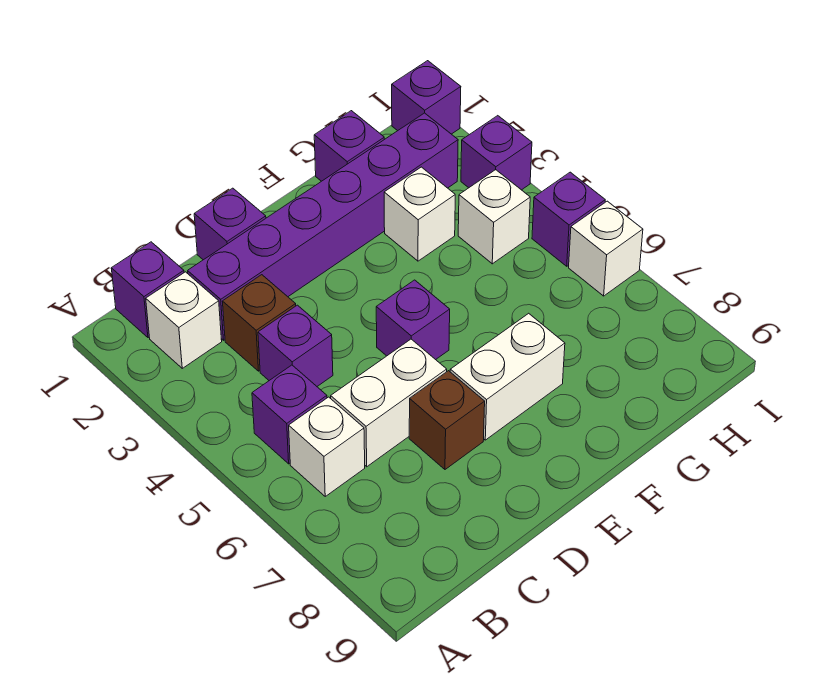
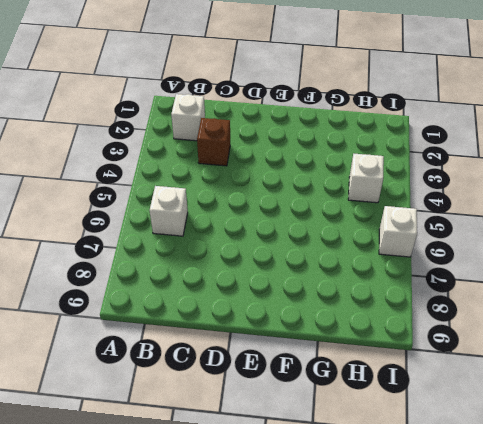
none -> purple brick B1 level 1
none -> purple brick B5 level 1
none -> purple brick C2:H2 level 1

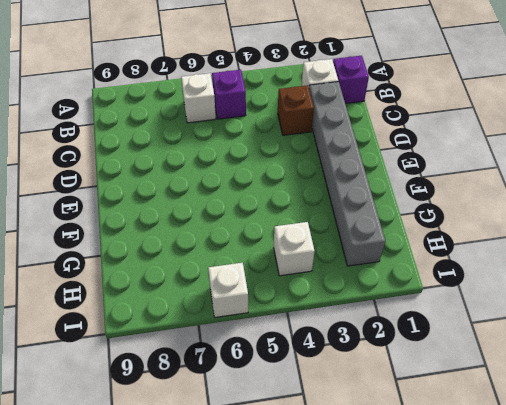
grey brick C2:H2 level 1 -> purple brick C2:H2 level 1
none -> purple brick C4 level 1
none -> white brick C6:D6 level 1
none -> purple brick D1 level 1

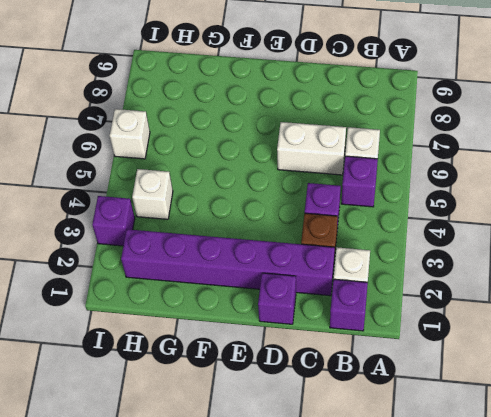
none -> brown brick D7 level 1
none -> purple brick E5 level 1
none -> white brick E7:F7 level 1

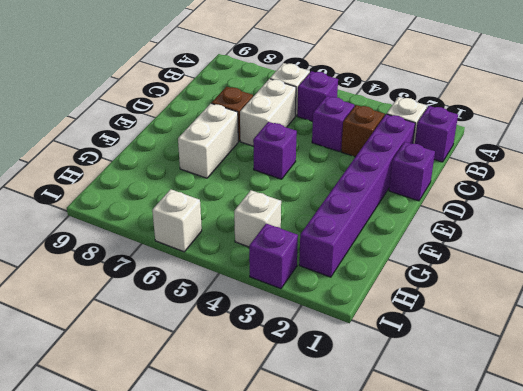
none -> purple brick G1 level 1
none -> white brick G3 level 1
none -> purple brick I1 level 1

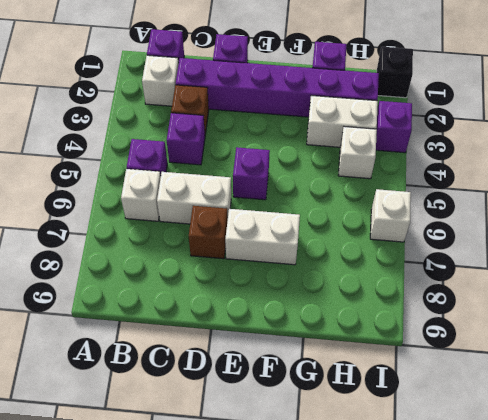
white brick G3:H3 level 1 -> white brick G3 level 1
black brick I1 level 1 -> purple brick I1 level 1
none -> purple brick I5 level 1

